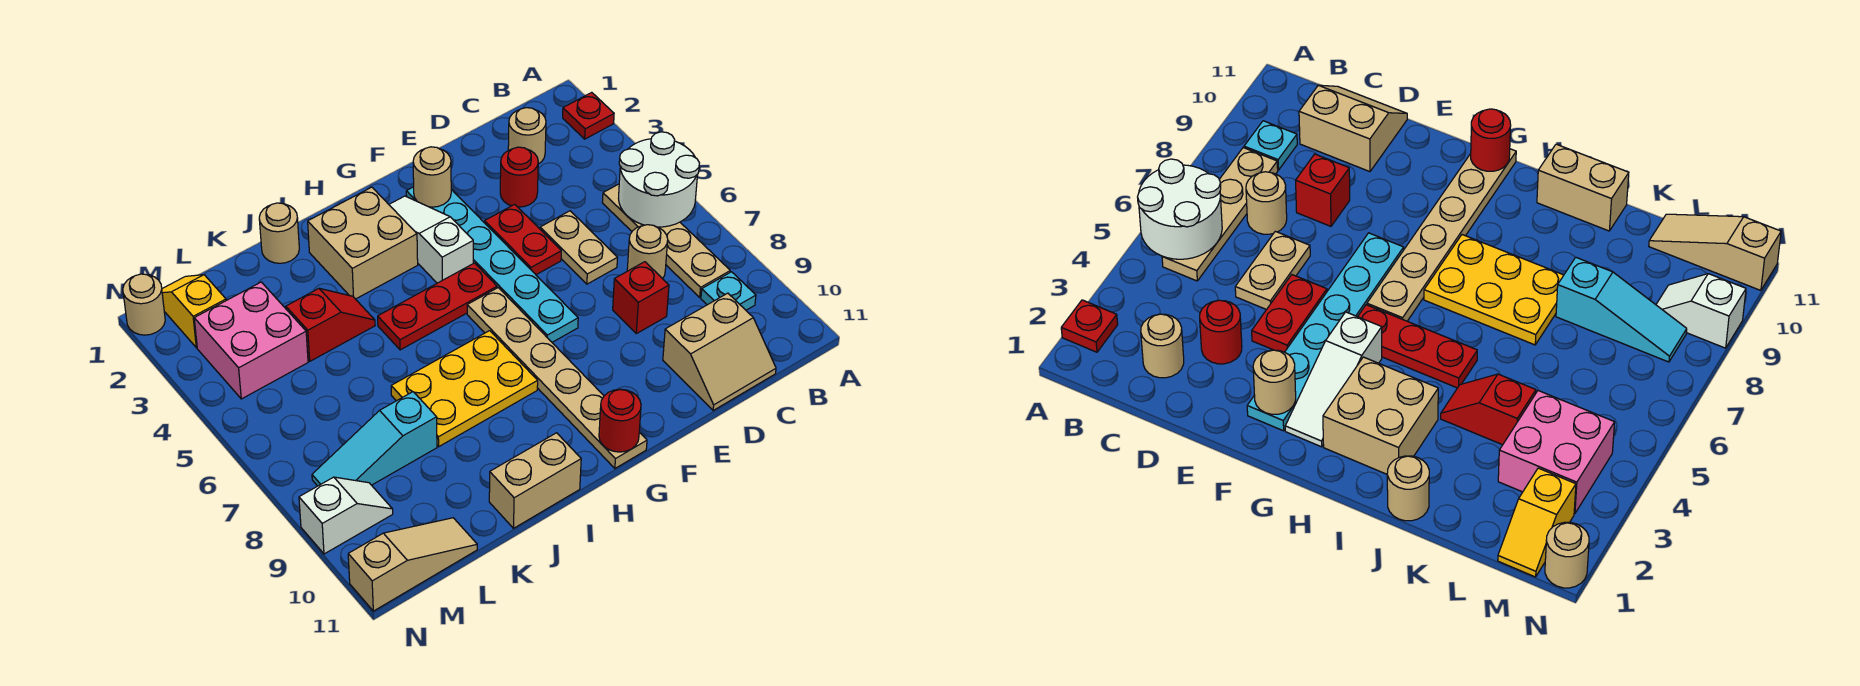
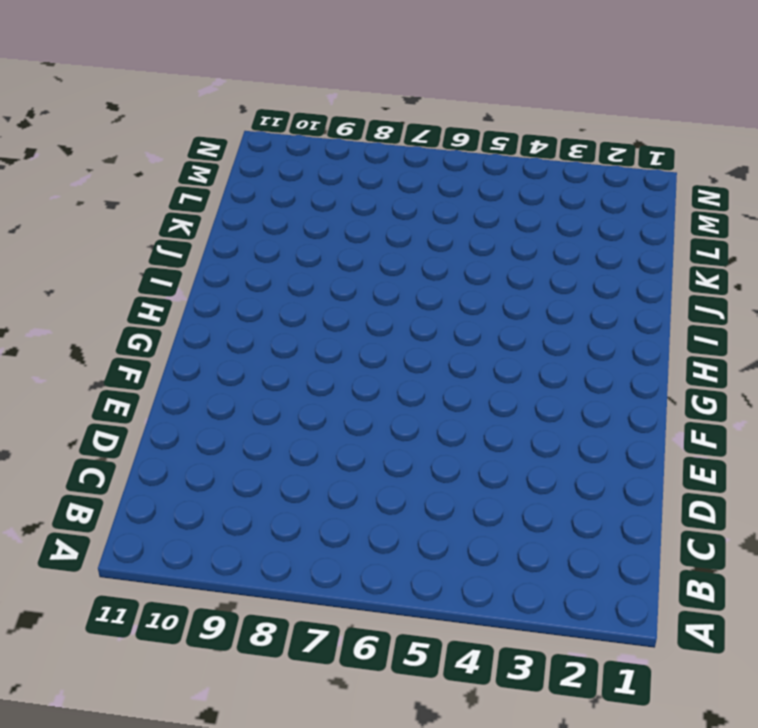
none -> red plate A2 level 1
none -> tan plate B5:B8 level 1
none -> cyan plate B9 level 1

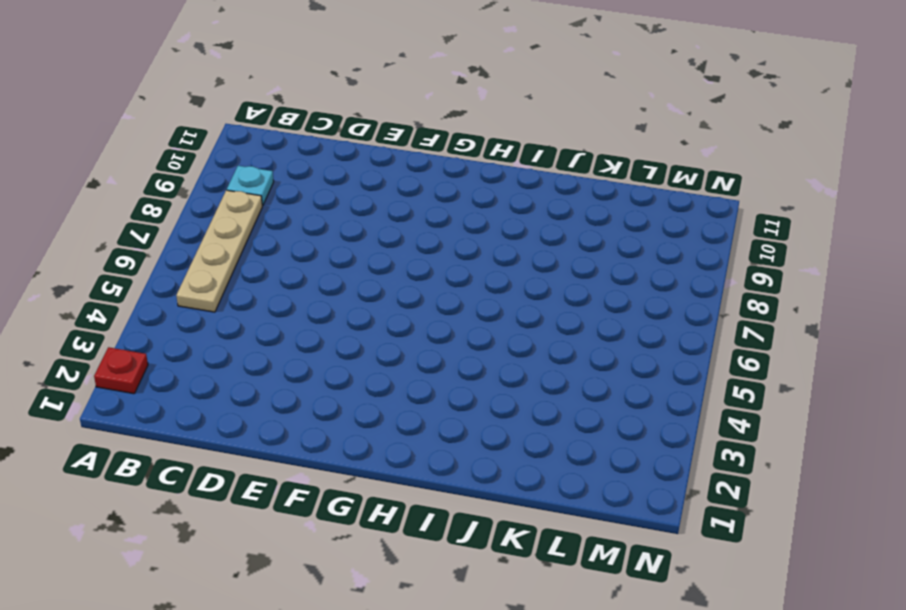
none -> tan round brick C2 level 1
none -> tan round brick C7 level 1
none -> tan slope C10:D11 level 1 top 10

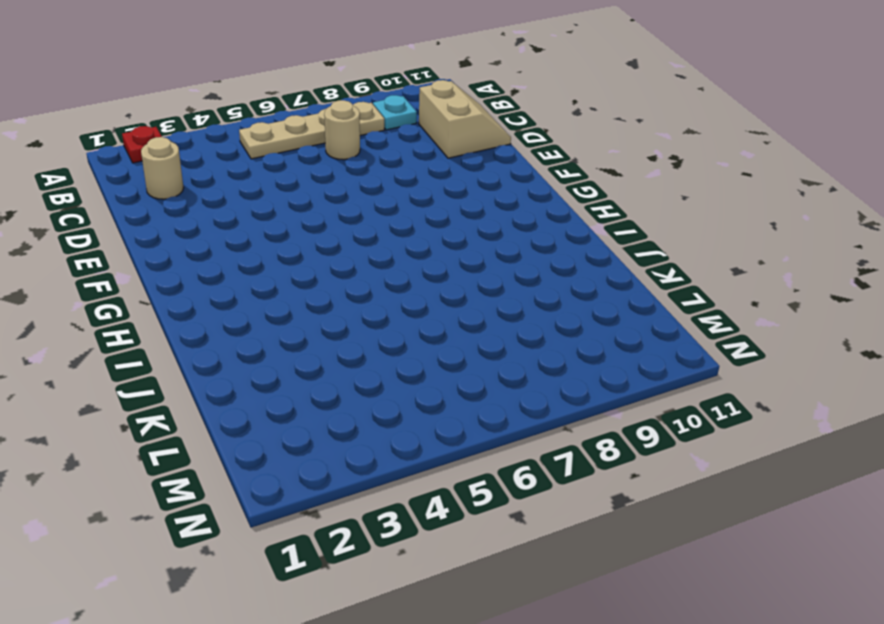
none -> red round brick D3 level 1
none -> tan plate D5:D6 level 1
none -> red brick D8 level 1

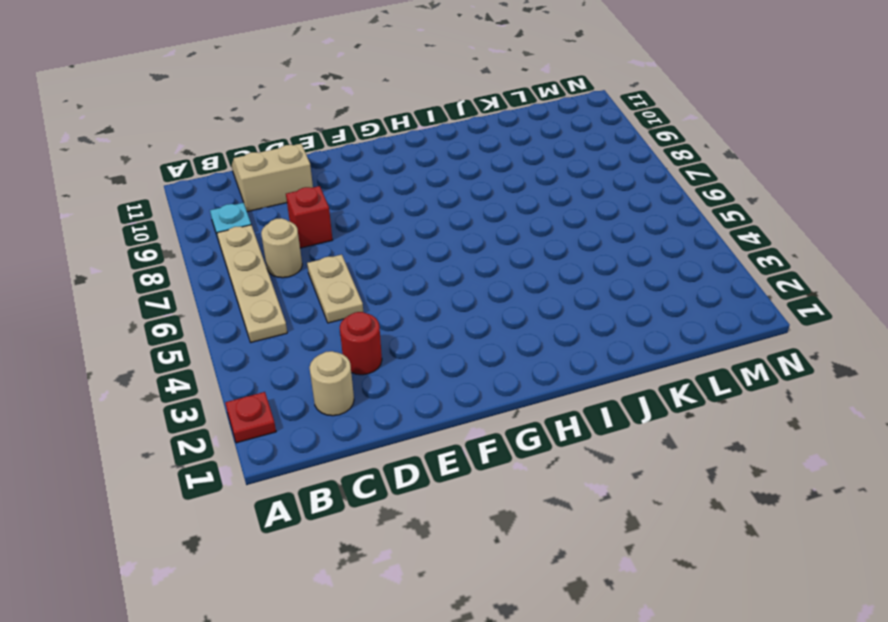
none -> red plate E4:E5 level 1
none -> cyan plate F2:F7 level 1
none -> white slope G2:G4 level 1 top 4

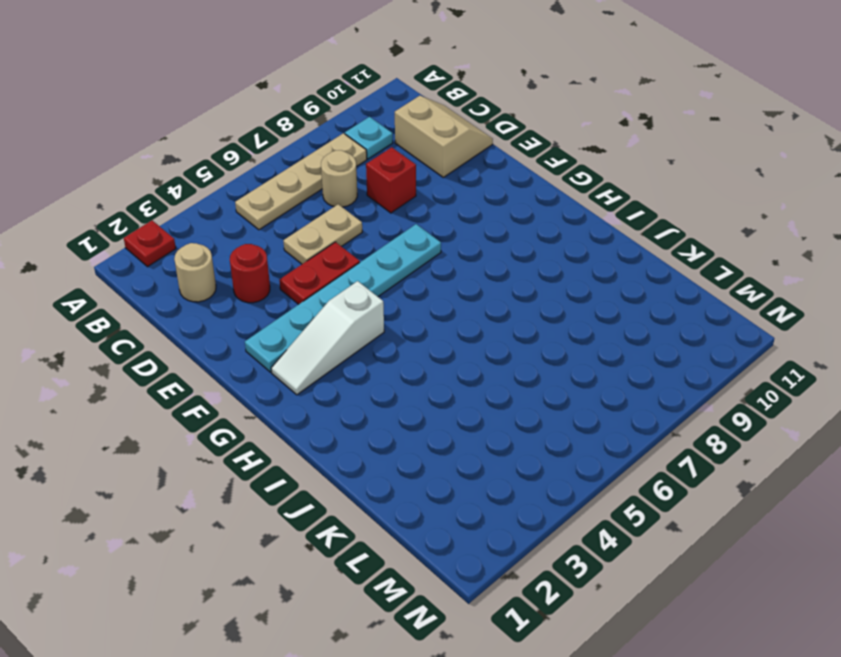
none -> red plate G5:I5 level 1
none -> tan plate G6:G11 level 1
none -> tan brick H2:I3 level 1

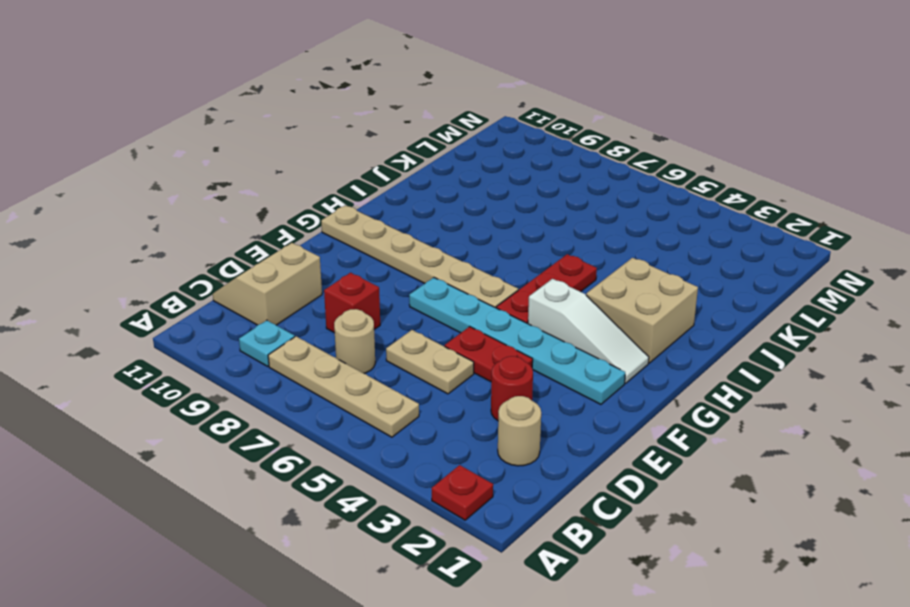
none -> yellow plate H7:J8 level 1
none -> tan brick I11:J11 level 1
none -> tan round brick J1 level 1

